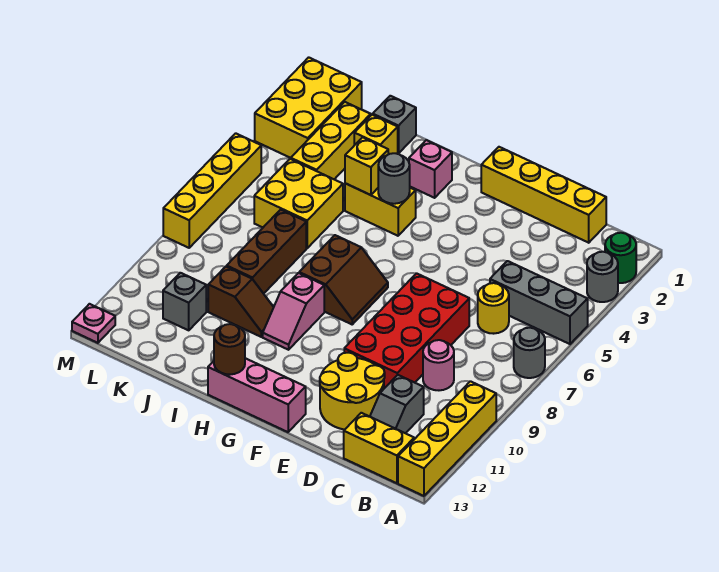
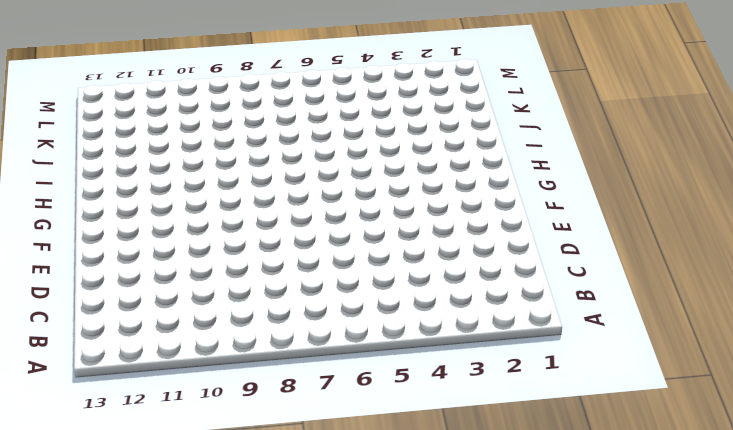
none -> green round brick A2 level 1
none -> grey round brick A3 level 1
none -> grey brick A5:C5 level 1
none -> grey round brick A7 level 1

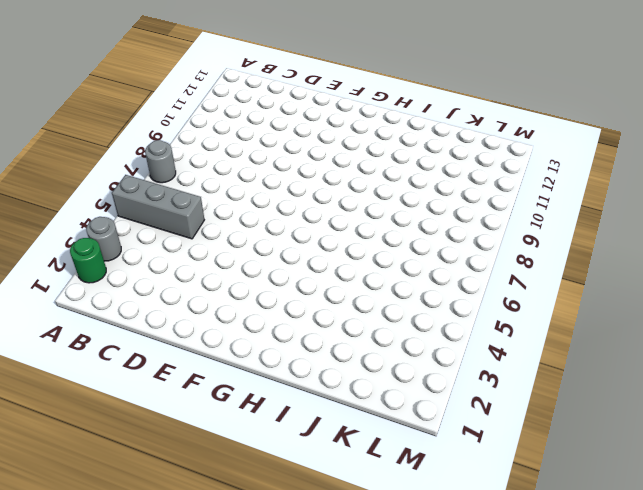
none -> yellow brick A10:A13 level 1
none -> yellow brick B13:C13 level 1
none -> yellow brick C1:F1 level 1
none -> yellow round brick C6 level 1

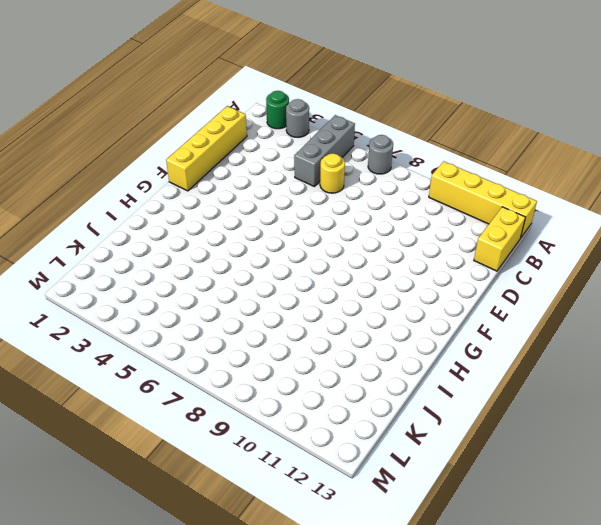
none -> pink round brick C9 level 1
none -> grey slope C11:C12 level 1 top 11
none -> red brick D7:E10 level 1
none -> yellow round brick D11:E12 level 1

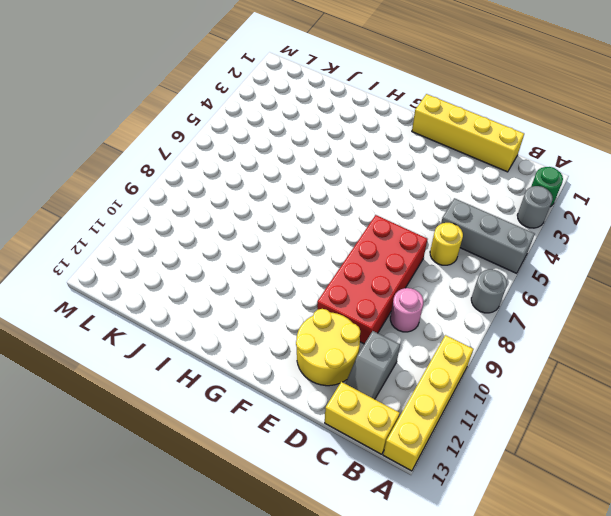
none -> pink brick F13:H13 level 1
none -> brown slope G7:H8 level 1 top H
none -> pink brick H2 level 1
none -> yellow brick H4:I4 level 1

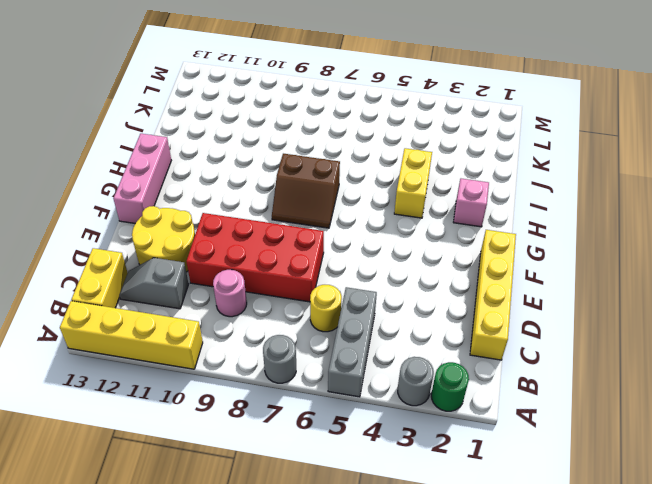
none -> pink slope H9:H10 level 1 top 9
none -> brown slope I10:J10 level 1 top J
none -> grey brick J1 level 1
none -> yellow brick J2 level 1

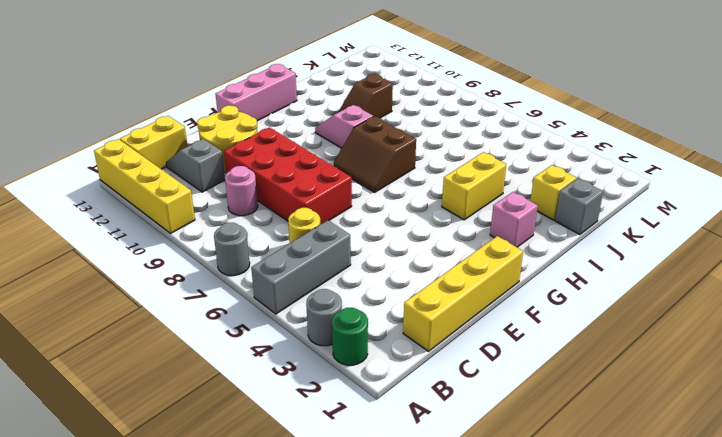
none -> yellow brick J5:K6 level 1
none -> brown brick J7:J9 level 1
none -> yellow brick K2:K4 level 1
none -> grey brick K11 level 1

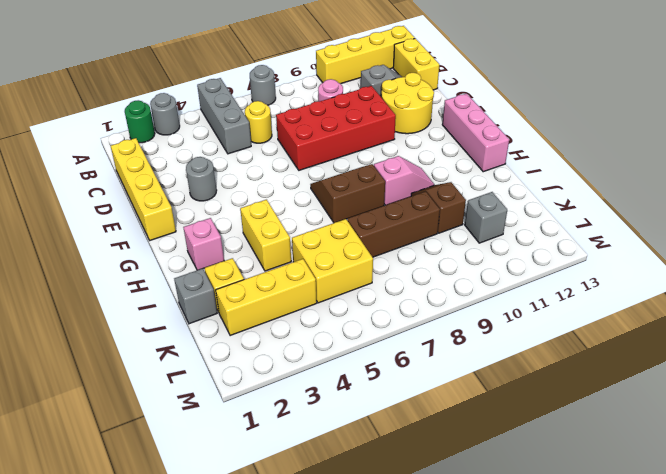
grey round brick E3 level 1 -> grey round brick H4 level 2
none -> yellow brick L1:M3 level 1
none -> yellow brick M5:M8 level 1
none -> pink plate M13 level 1
none -> brown round brick H13 level 2

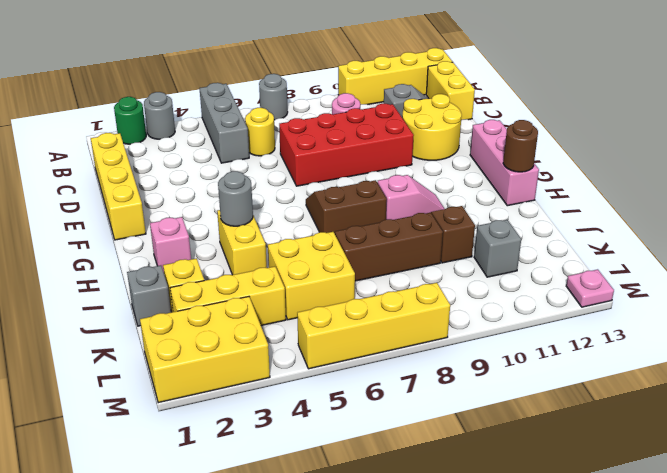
none -> yellow brick I4 level 2

